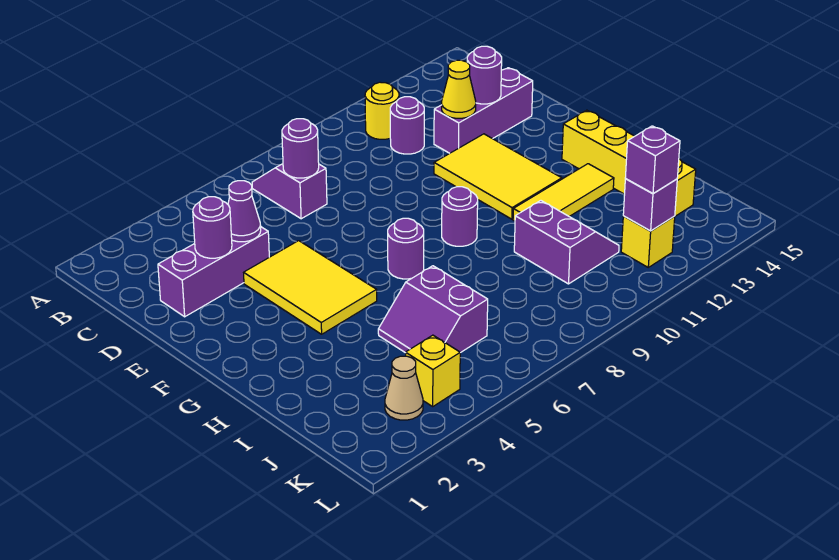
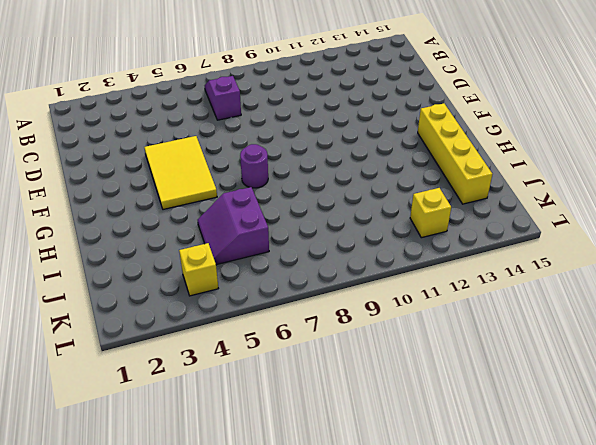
none -> yellow round brick B11 level 1
none -> purple round brick C11 level 1
none -> purple brick D2:D4 level 1

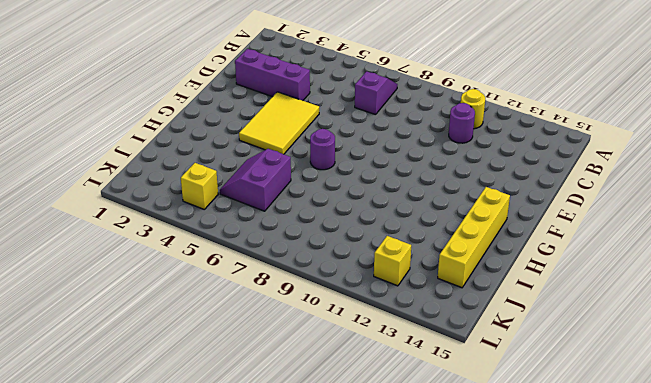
none -> purple brick D12:D14 level 1
none -> yellow tile E11:G12 level 1
none -> purple round brick G9 level 1

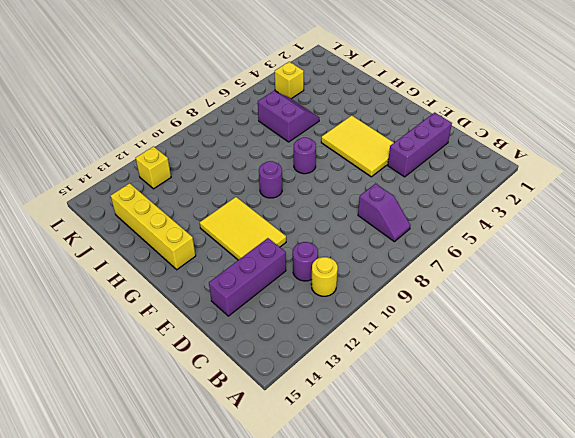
none -> yellow tile H11:H13 level 1
none -> purple slope I10:J11 level 1 top 10
none -> tan cone K3 level 1

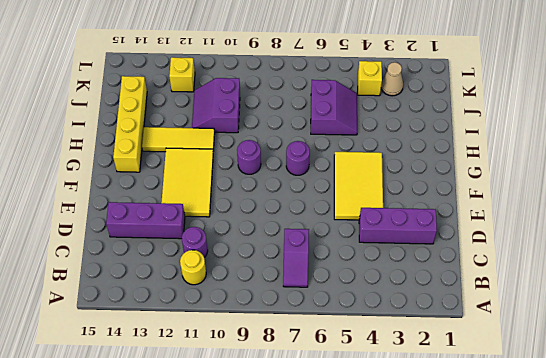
none -> purple round brick C7 level 2
none -> purple round brick D3 level 2
none -> purple cone D4 level 2

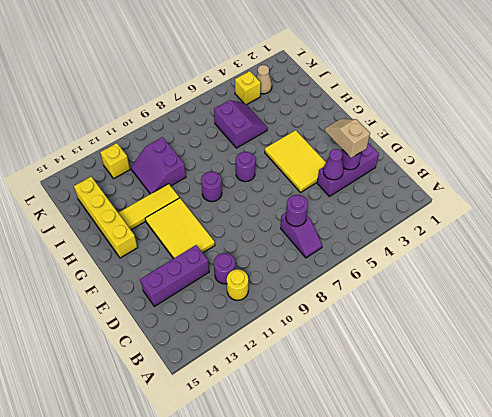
tan slope D3:E3 level 3 top D -> none
none -> yellow cone D12 level 2
none -> purple round brick D13 level 2
none -> purple brick K12 level 2

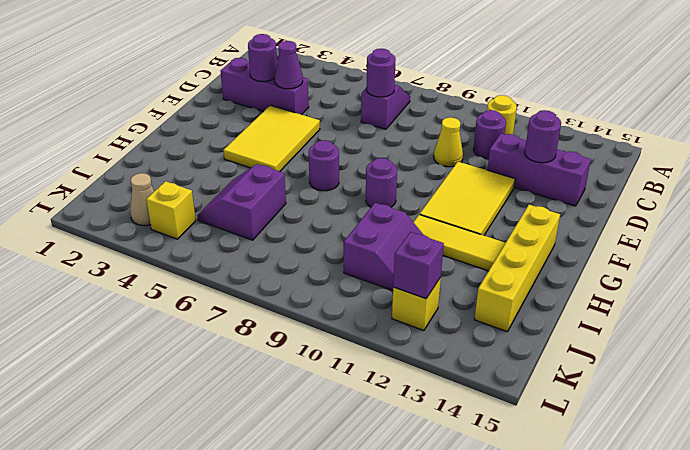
yellow cone D10 level 1 -> yellow cone D12 level 2
none -> purple brick K12 level 3

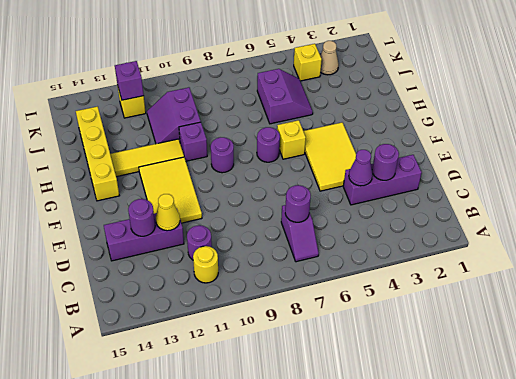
yellow brick G6 level 1 -> none
purple brick H10 level 1 -> purple brick K12 level 3

